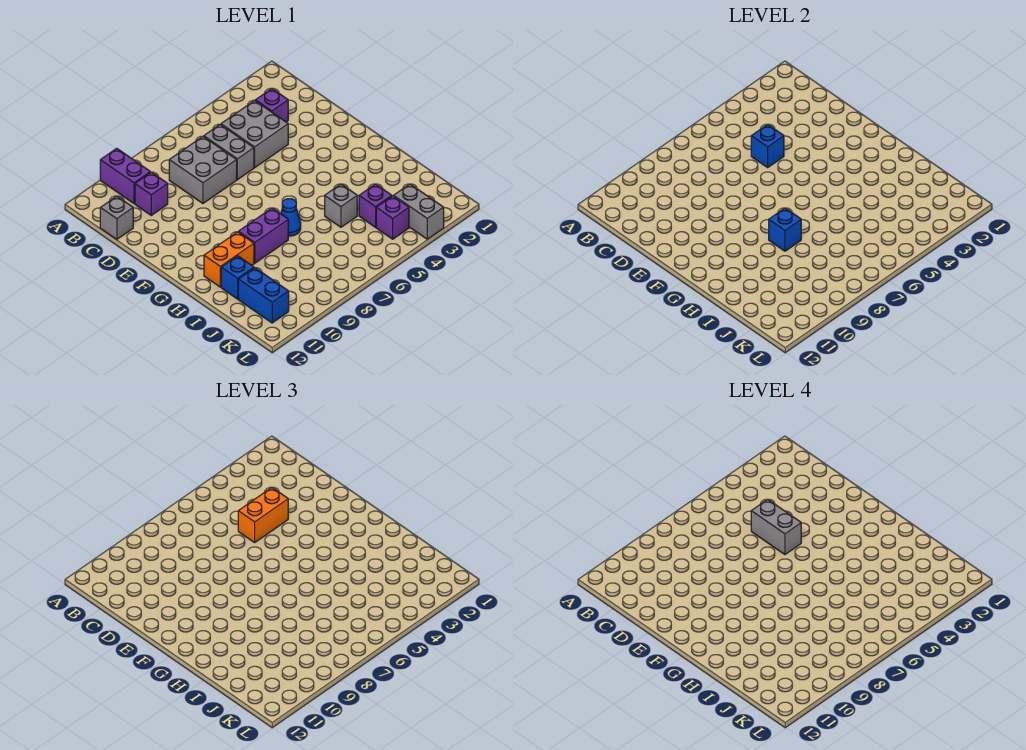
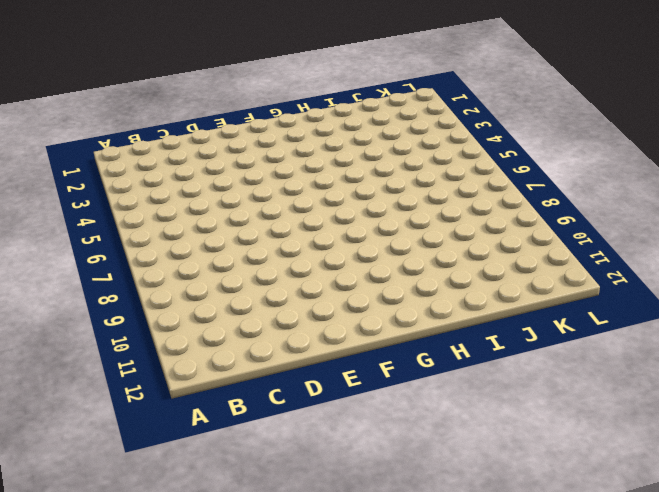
none -> purple brick A10:B10 level 1
none -> purple brick C3 level 1
none -> grey brick C4:D5 level 1

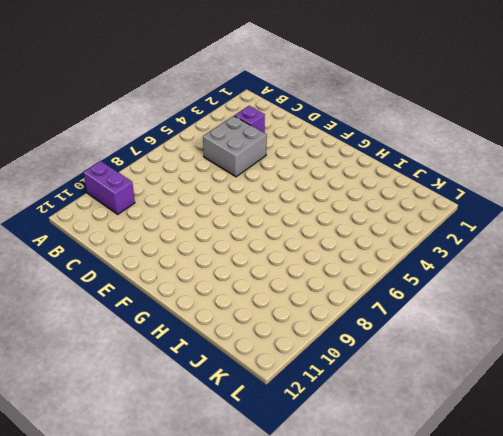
none -> grey brick C6:D6 level 1
none -> grey brick C7:D8 level 1
none -> purple brick C10 level 1

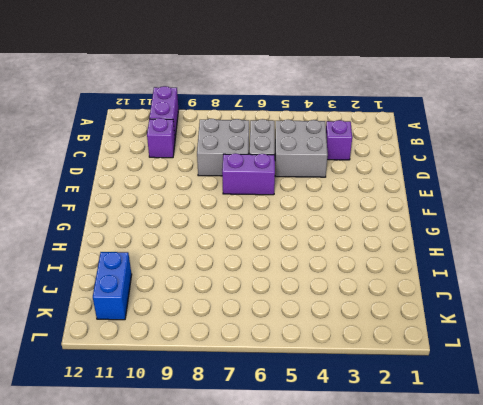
purple brick E6:E7 level 1 -> purple brick H8:H9 level 1
none -> grey brick C12 level 1
none -> blue cone H7 level 1
none -> orange brick H10:H11 level 1

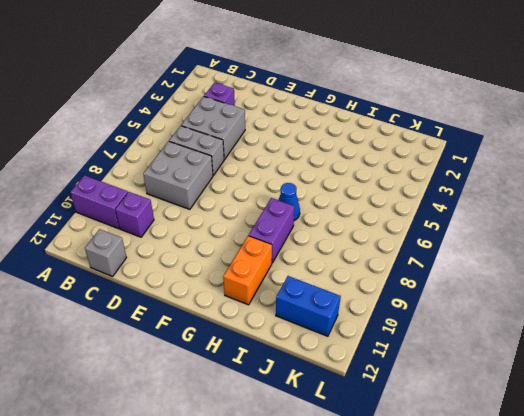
none -> grey brick I5 level 1
none -> blue brick I11 level 1
none -> purple brick J4 level 1

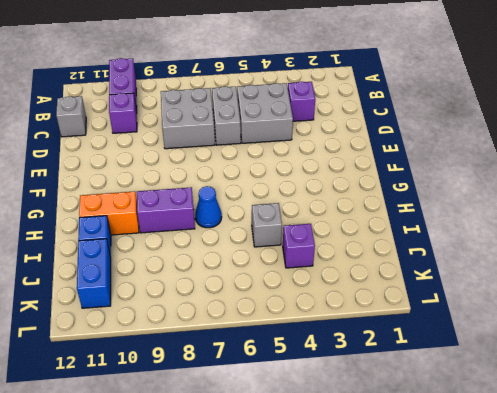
none -> grey brick K3:L3 level 1
none -> purple brick K4 level 1
none -> blue brick D5 level 2

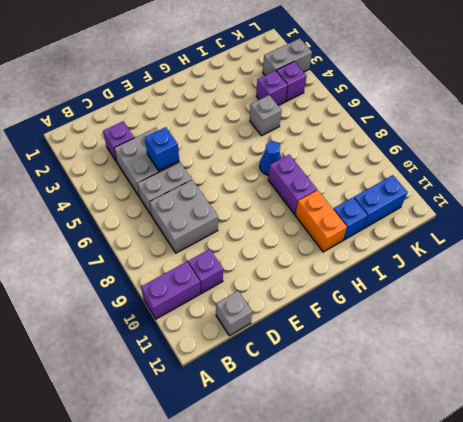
none -> blue brick H8 level 2
none -> orange brick D4:D5 level 3
none -> grey brick D5:E5 level 4

